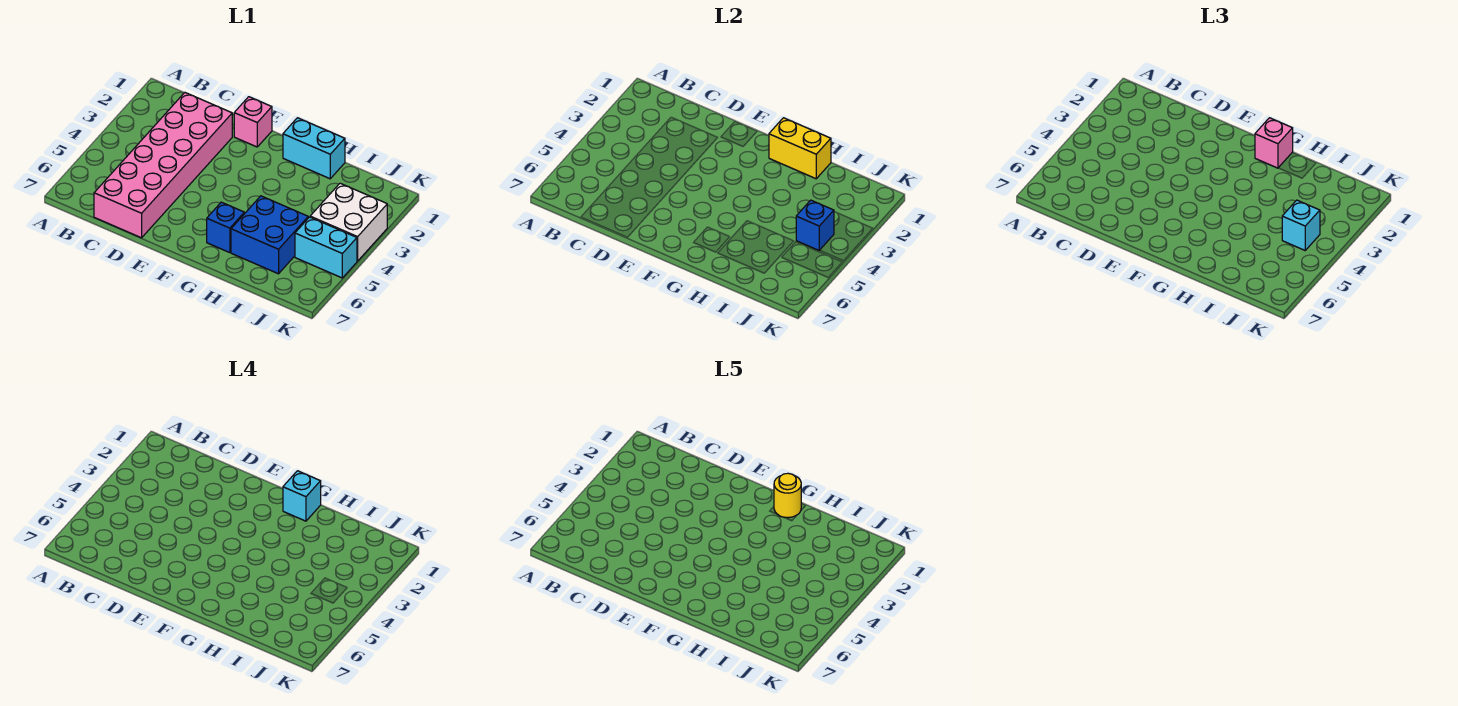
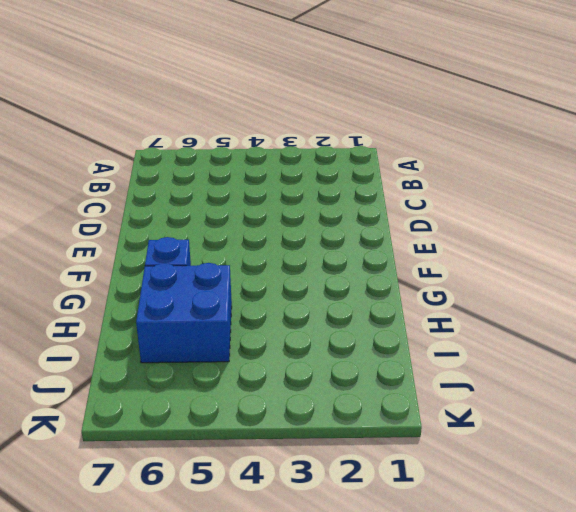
none -> pink brick C2:D7 level 1
none -> pink brick E1 level 1
none -> cyan brick G1:H1 level 1

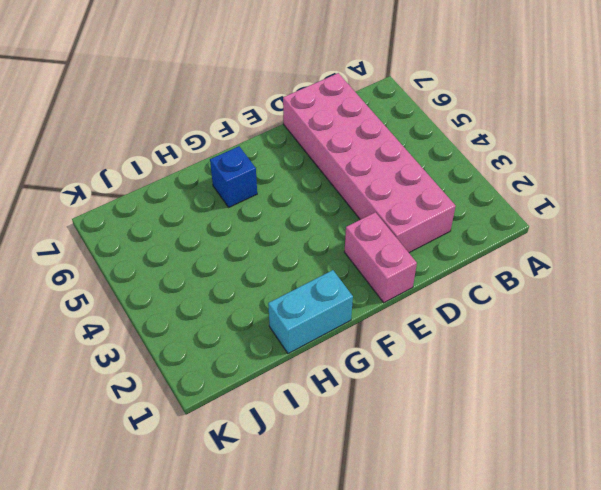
pink brick E1:E2 level 1 -> pink brick E1 level 1
none -> blue brick H5:I6 level 1
none -> white brick J3:K4 level 1
none -> cyan brick J5:K5 level 1

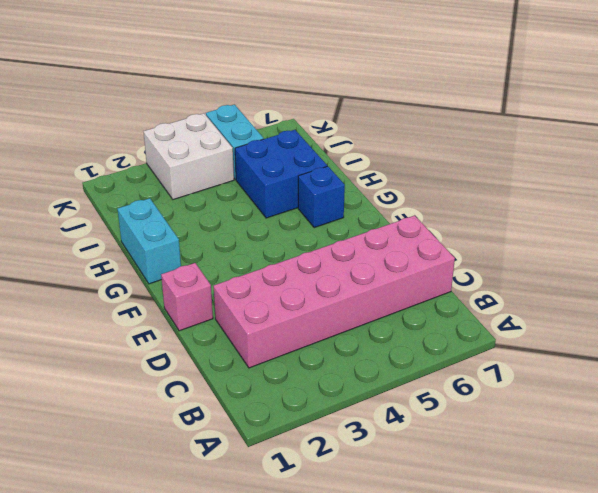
none -> yellow brick G1:H1 level 2
none -> blue brick J4 level 2
none -> pink brick G1 level 3

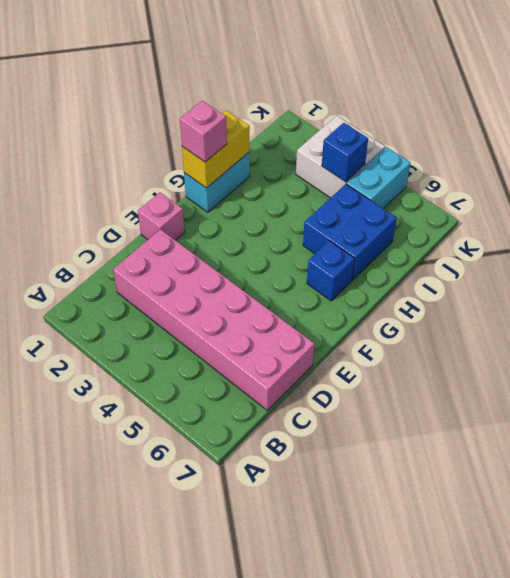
none -> cyan brick J4 level 3
none -> cyan brick G1 level 4
none -> yellow round brick G1 level 5

